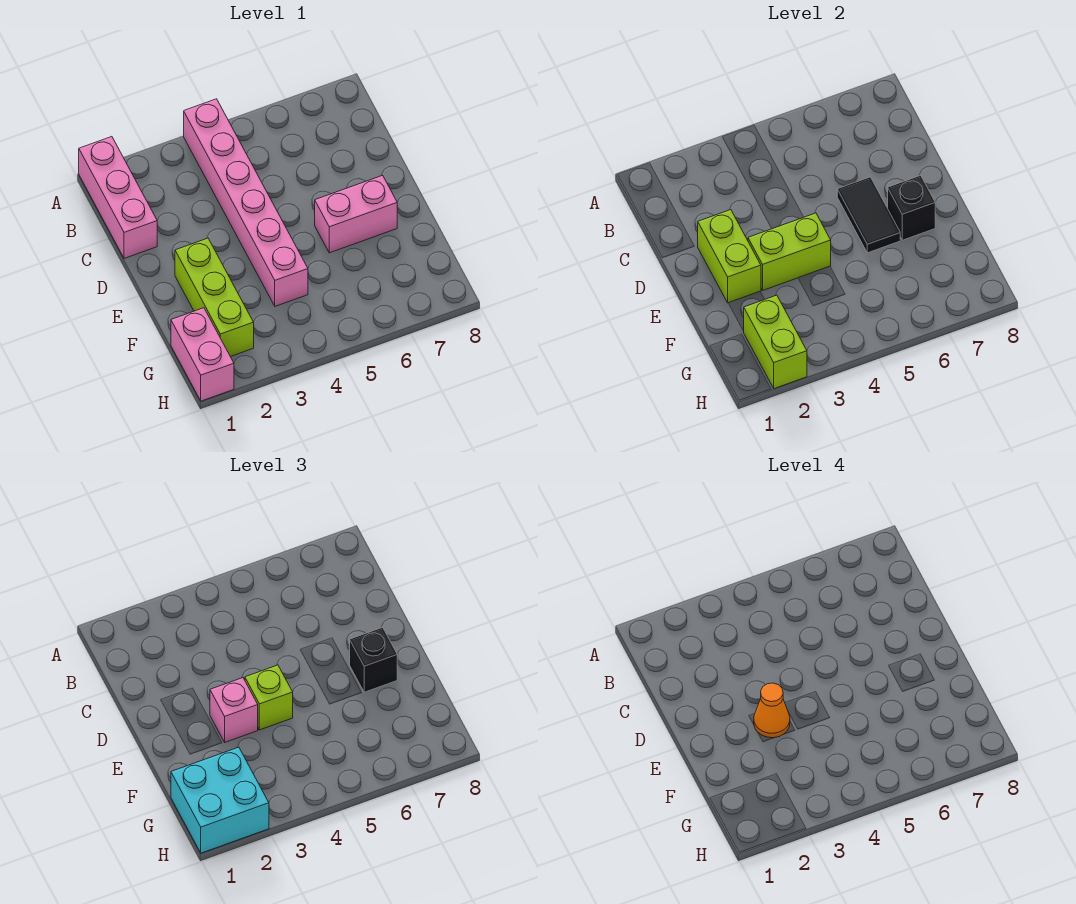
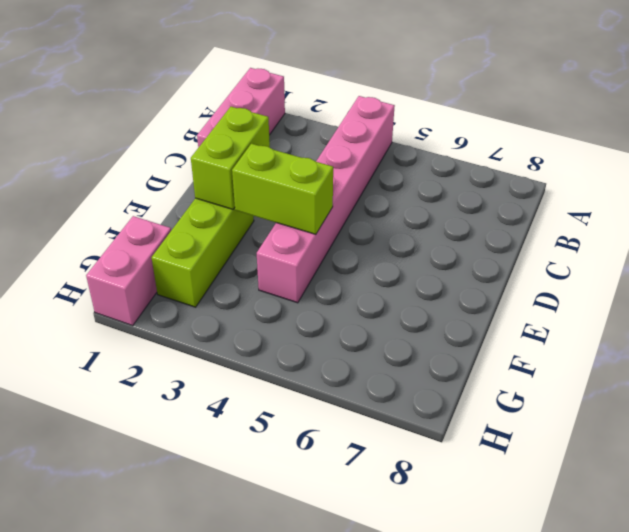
none -> pink brick E6:E7 level 1
none -> black tile D6:E6 level 2
none -> black brick E7 level 2

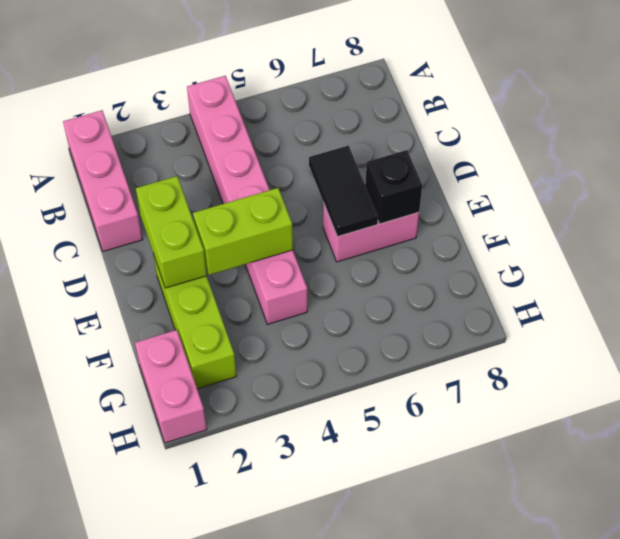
none -> lime brick G2:H2 level 2
none -> pink brick E3 level 3
none -> lime brick E4 level 3

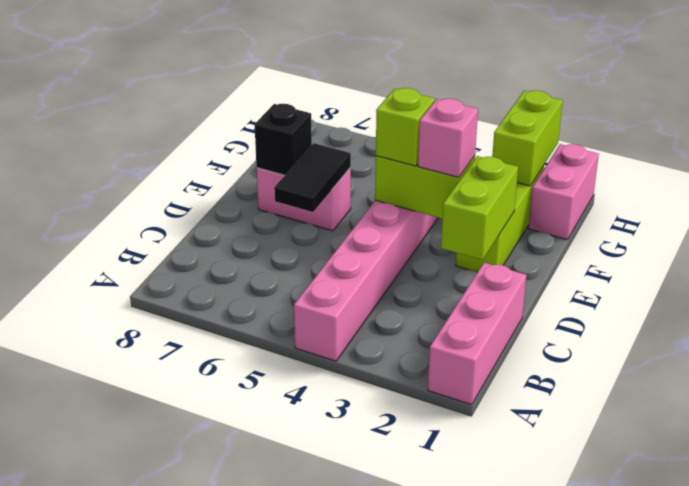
none -> black brick E7 level 3
none -> cyan brick G1:H2 level 3
none -> orange cone E3 level 4

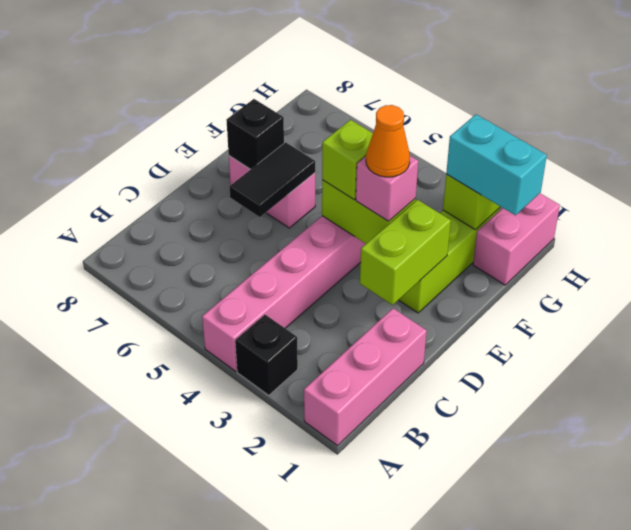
black brick A3 level 1 -> black brick E7 level 3
cyan brick G1:G2 level 3 -> cyan brick G1:H2 level 3

